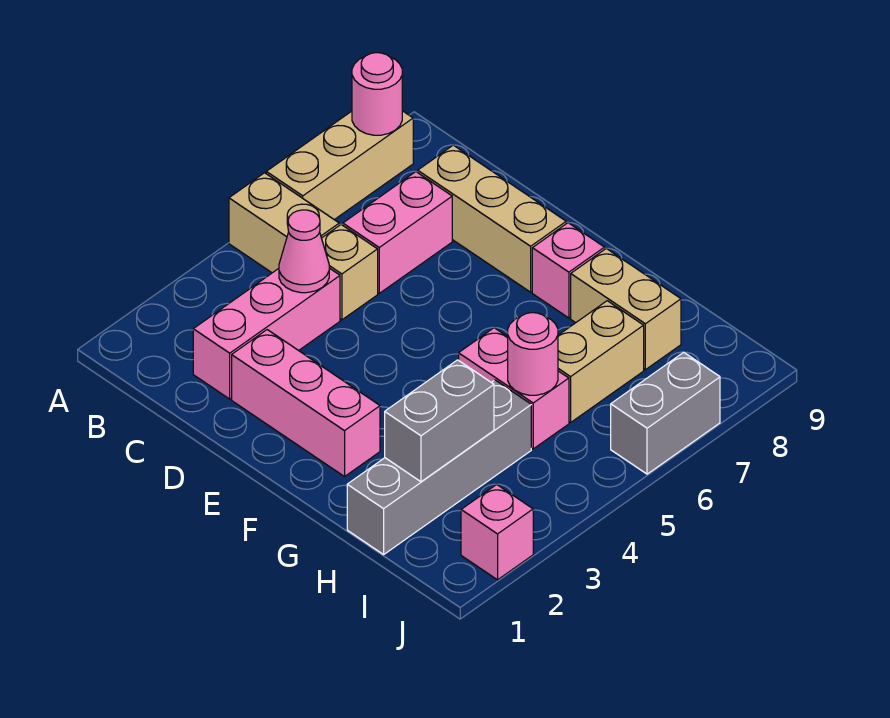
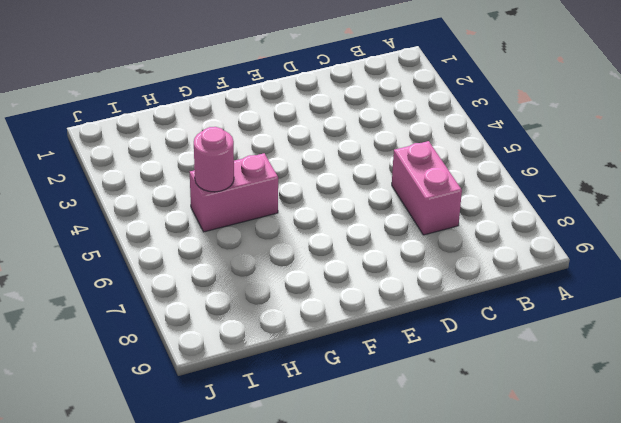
none -> tan brick A5:B5 level 1
none -> tan brick A6:A8 level 1
none -> pink brick C2:C4 level 1

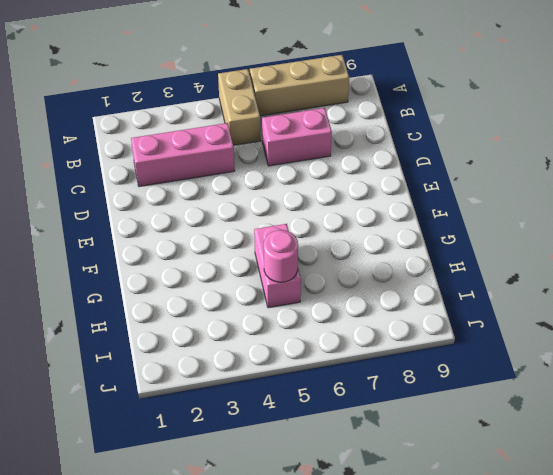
none -> tan brick C5 level 1
none -> tan brick C8:E8 level 1
none -> pink brick D2:F2 level 1

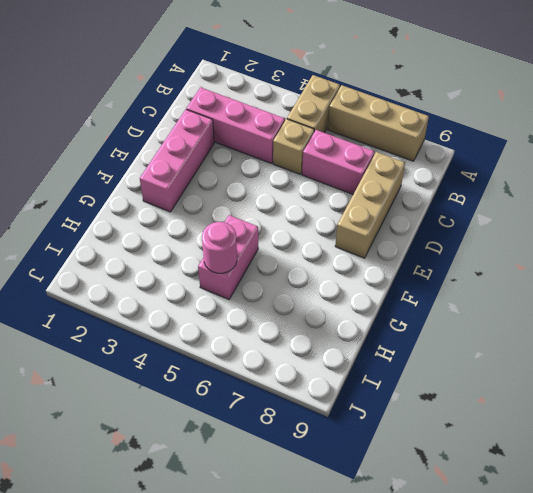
none -> pink brick F8 level 1
none -> tan brick G8:H8 level 1
none -> grey brick H1:H4 level 1

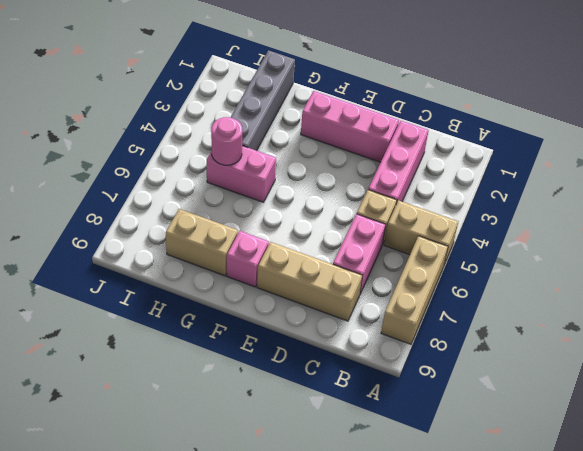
none -> tan brick H6:H7 level 1
none -> pink brick J2 level 1
none -> grey brick J6:J7 level 1

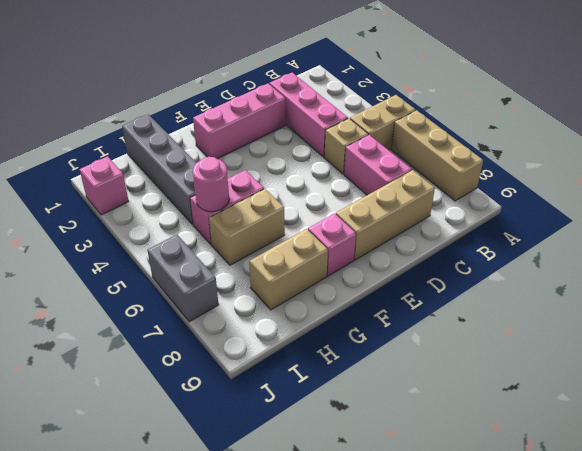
tan brick G6:H6 level 1 -> tan brick H6:H7 level 1
none -> pink round brick A8 level 2
none -> pink cone C4 level 2
none -> grey brick H2:H3 level 2

